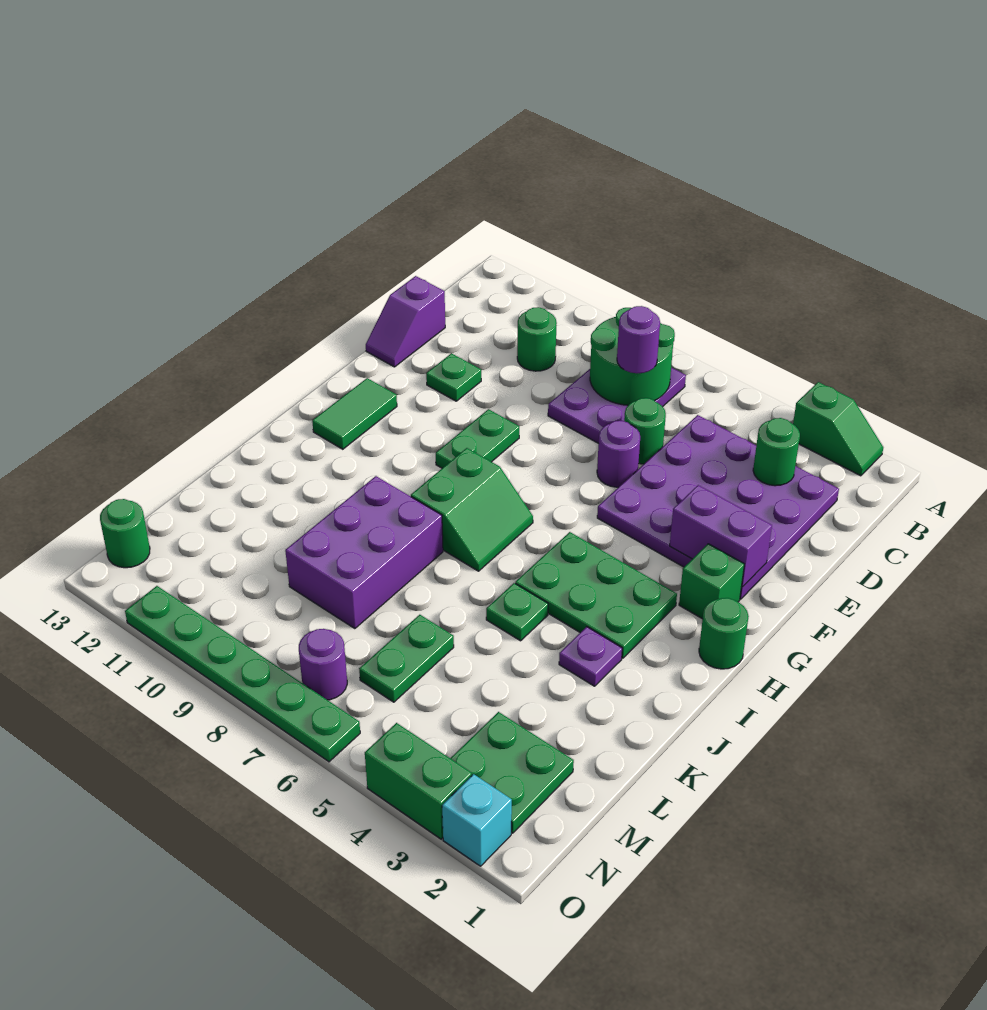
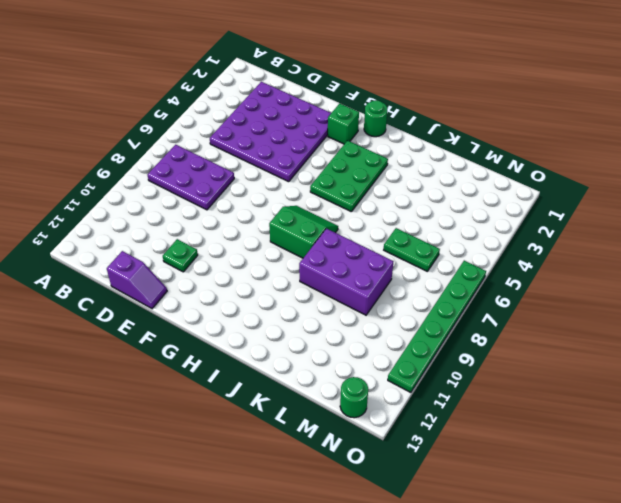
none -> green slope A2:A3 level 1 top 3
none -> green round brick C10 level 1
none -> green round brick D6 level 1

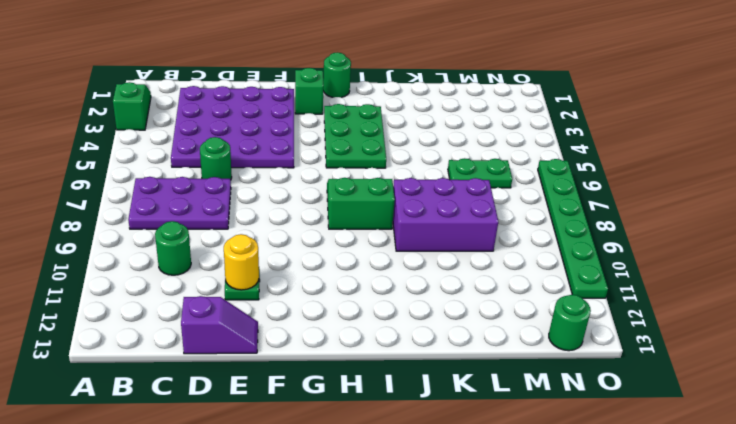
yellow round brick E11 level 2 -> none
none -> purple round brick E6 level 1
none -> green plate F9:G9 level 1
none -> green tile G12:H12 level 1

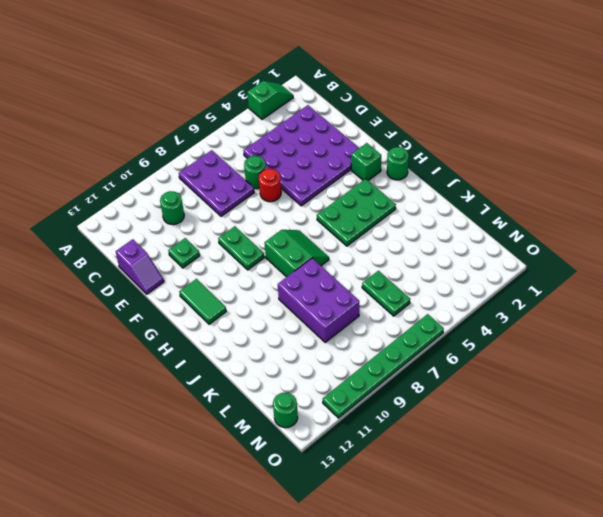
red round brick E6 level 1 -> purple round brick E6 level 1
none -> purple plate J3 level 1
none -> green plate J5 level 1
none -> green plate M2:N3 level 1

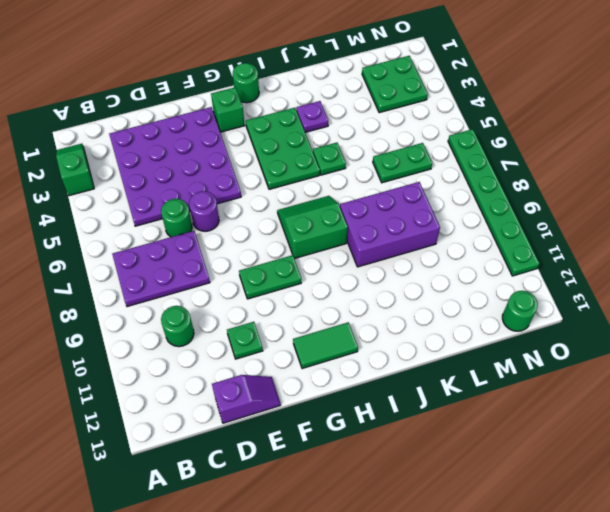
none -> purple round brick N7 level 1
none -> cyan brick O2 level 1
none -> green brick O3:O4 level 1

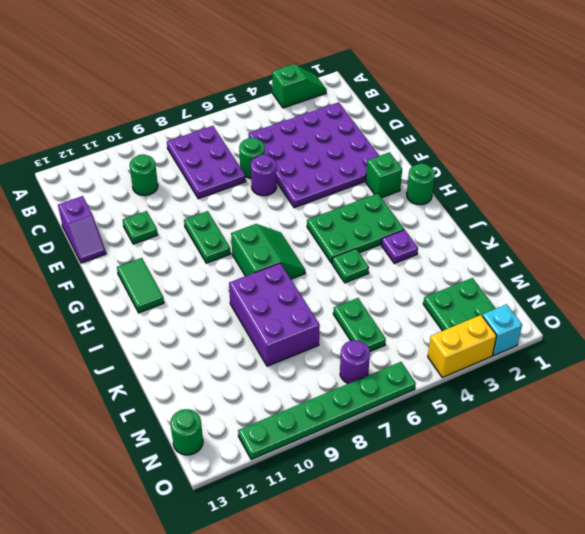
yellow brick O3:O4 level 1 -> green brick O3:O4 level 1
none -> green round brick B7:C8 level 2
none -> green round brick C3 level 2
none -> purple brick F2:F3 level 2

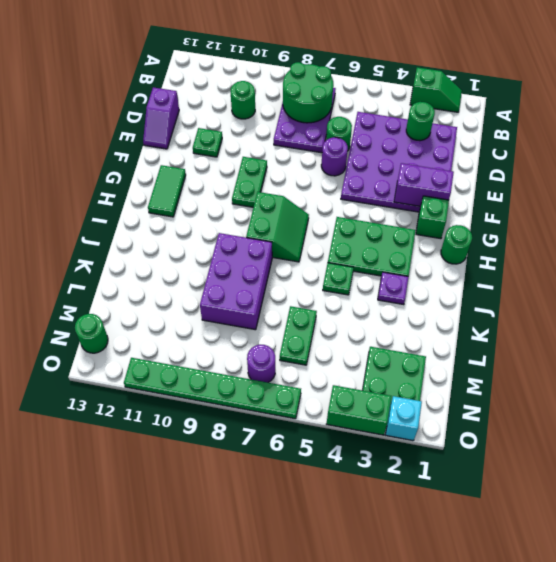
none -> purple round brick C7 level 3

